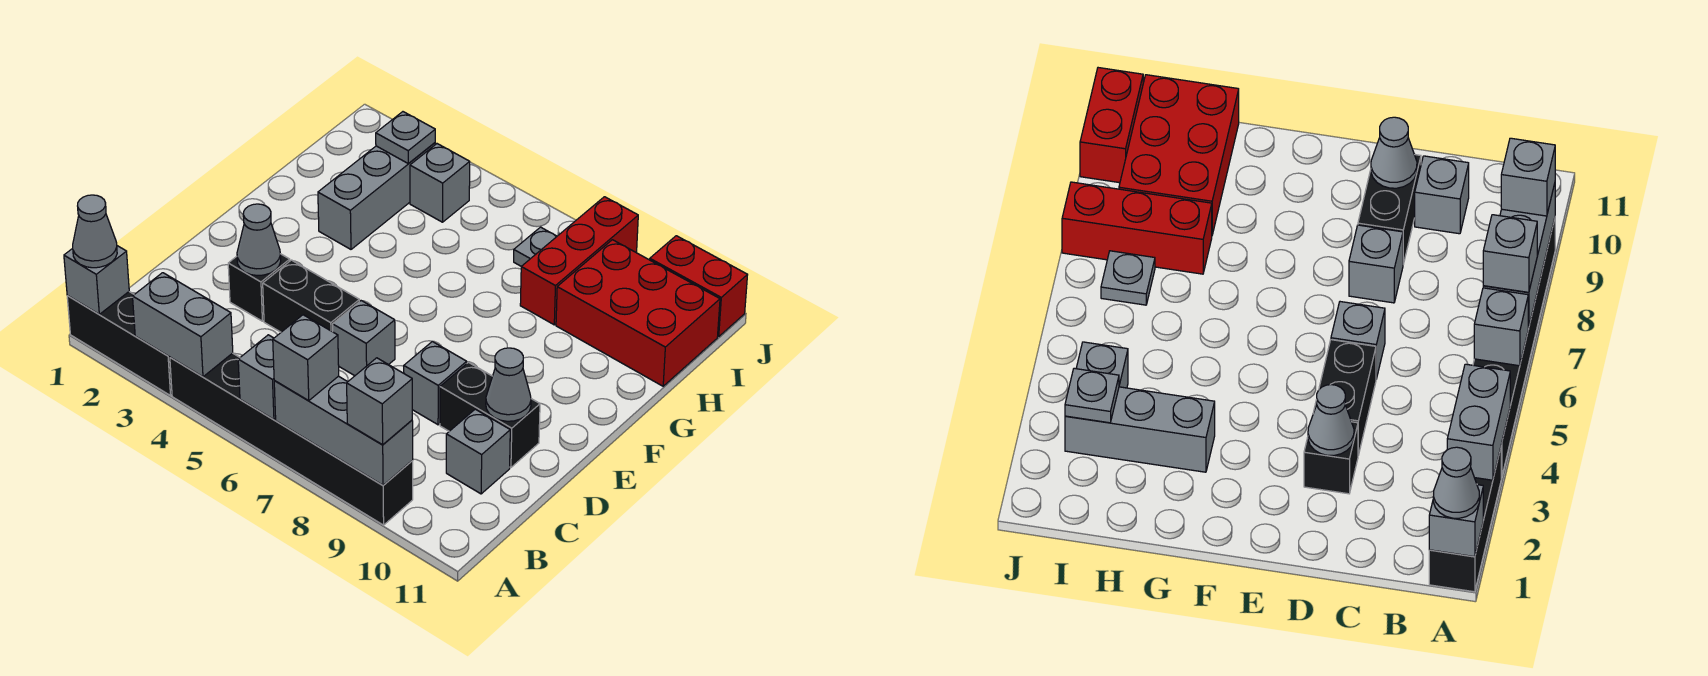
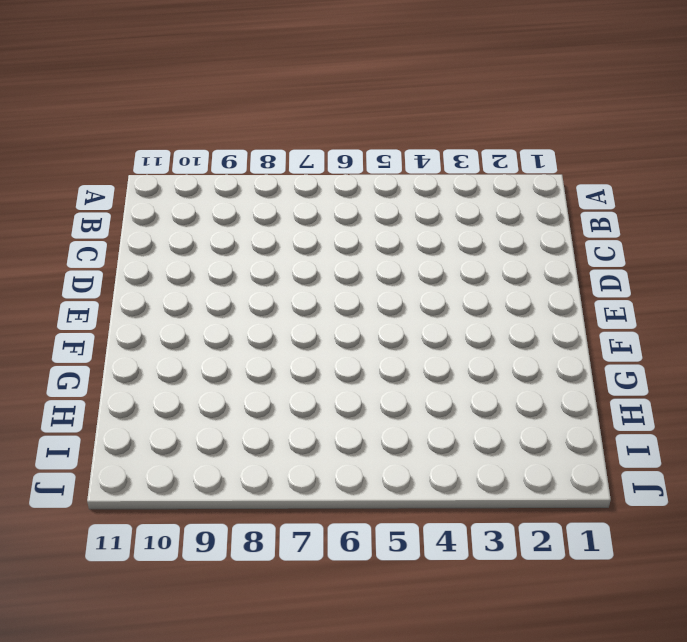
none -> black brick A1:A3 level 1
none -> black brick A4:A9 level 1
none -> grey brick C10 level 1

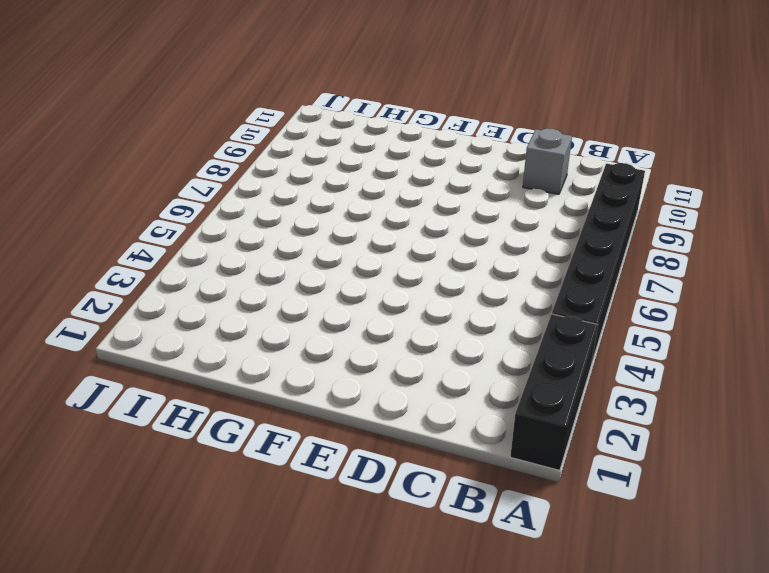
none -> black brick D3 level 1
none -> black brick D4:D5 level 1
none -> grey brick D6 level 1

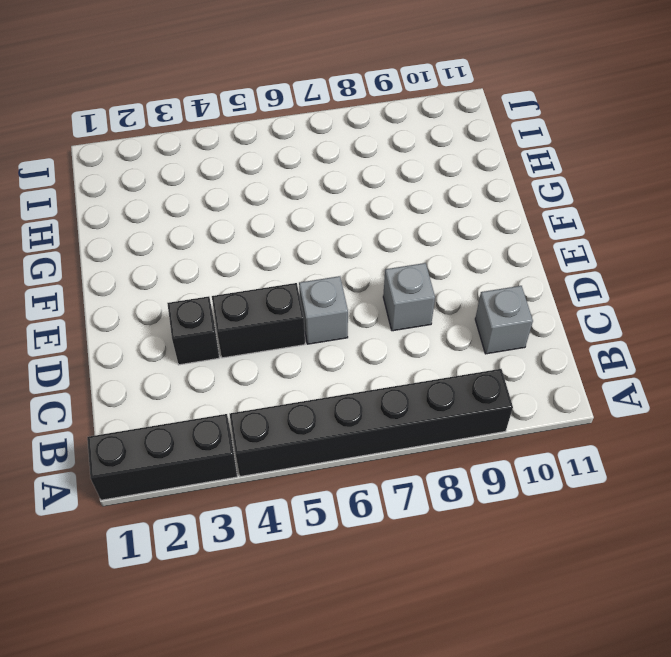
none -> black brick D9:D10 level 1
none -> grey brick G3:I3 level 1
none -> red brick H8:J8 level 1

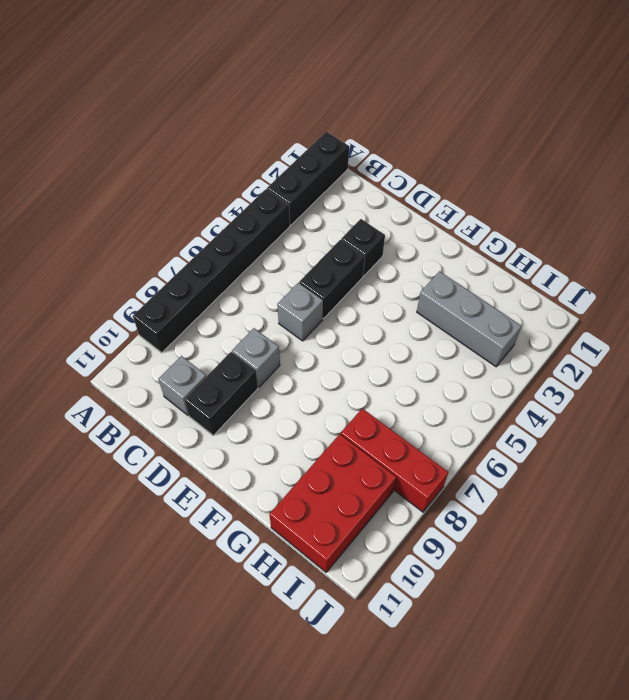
none -> grey brick I4 level 1
none -> grey plate I7 level 1
none -> red brick J10:J11 level 1

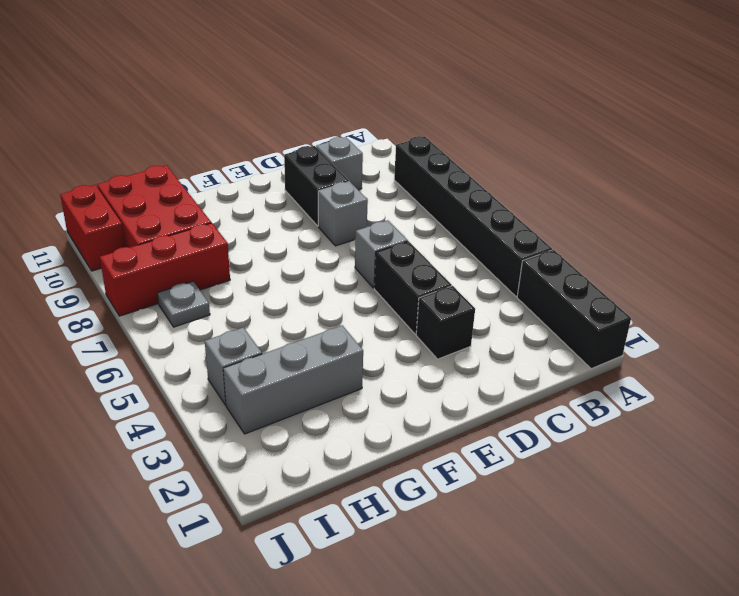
none -> grey brick A1 level 2
none -> grey brick A3:A4 level 2
none -> grey brick A6 level 2

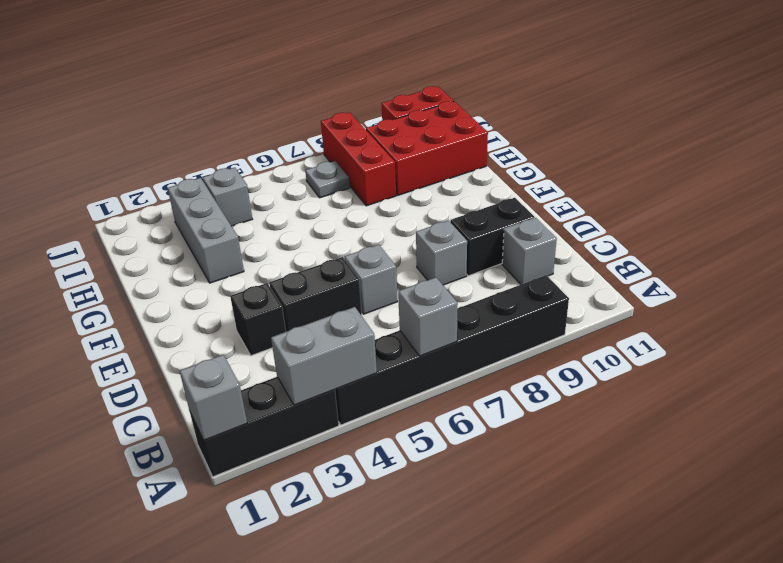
none -> grey brick A7:A9 level 2
none -> grey cone D3 level 2
none -> grey cone D10 level 2

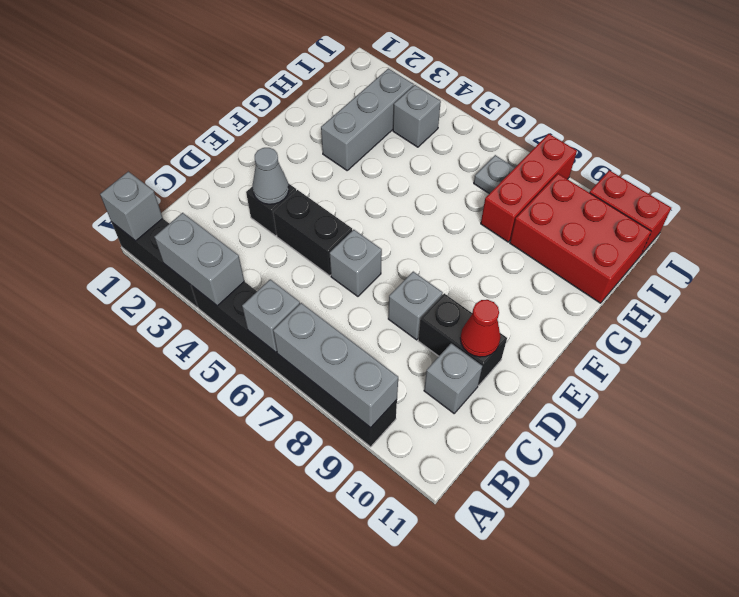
red cone D10 level 2 -> grey cone D10 level 2
none -> grey plate I3 level 2
none -> grey cone A1 level 3
none -> grey brick A7 level 3

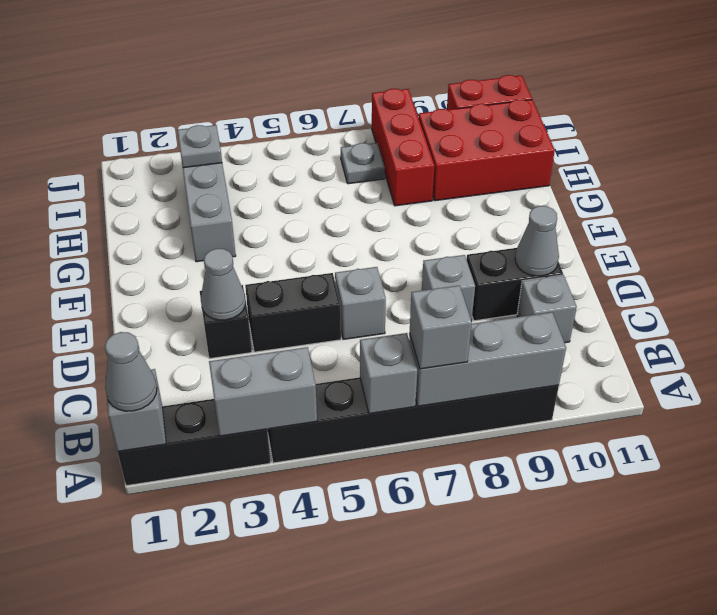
none -> grey brick I4 level 1
none -> grey brick A9 level 3

